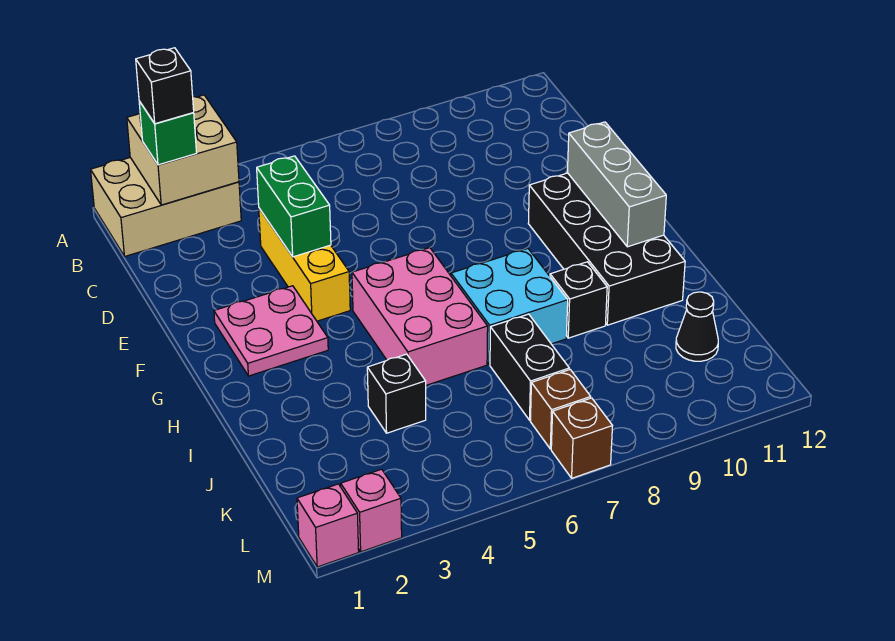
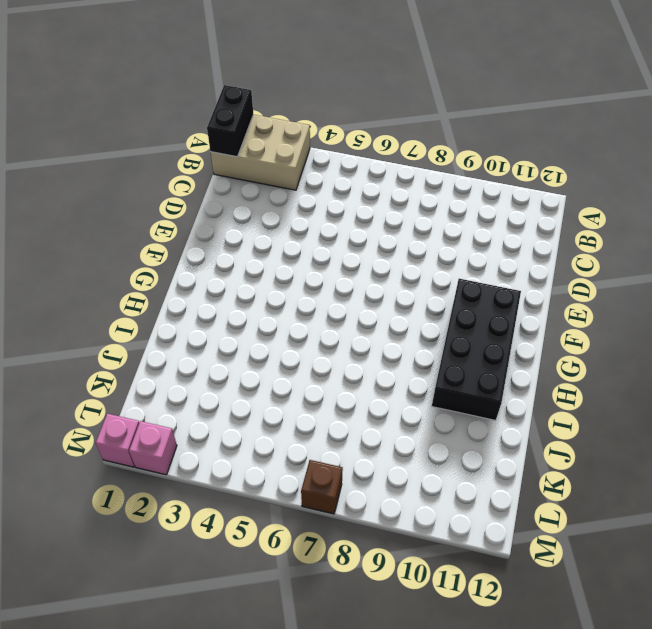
black brick A1:B1 level 2 -> black brick J7:K7 level 1
none -> yellow brick D4:F4 level 1
none -> pink plate F2:G3 level 1
none -> pink brick G5:I6 level 1

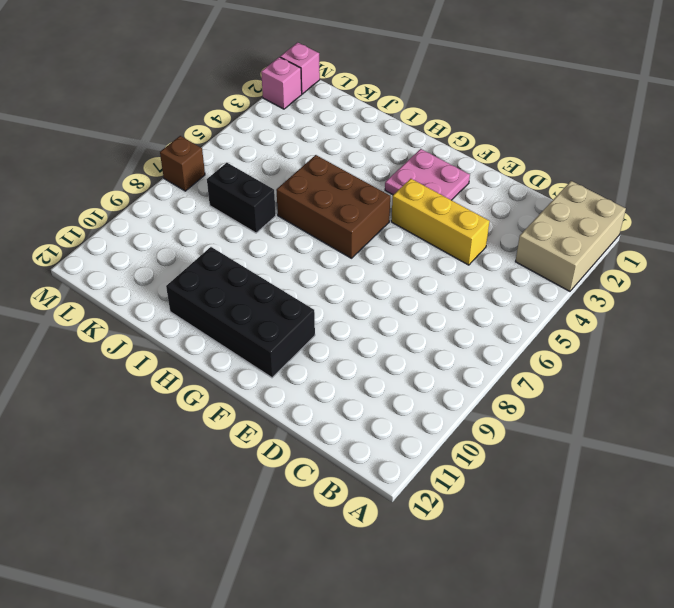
brown brick G5:I6 level 1 -> pink brick G5:I6 level 1
none -> cyan brick H7:I8 level 1
none -> black brick I9 level 1
none -> black brick J4 level 1

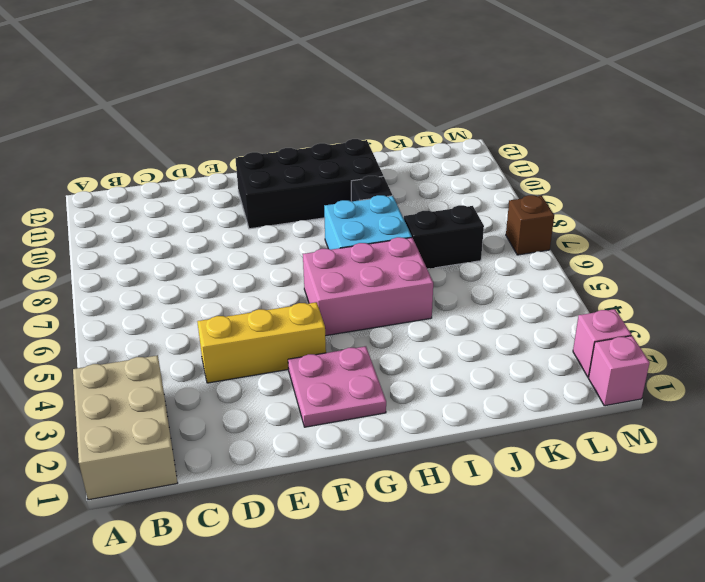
none -> black brick J4 level 1
none -> black cone K11 level 1
none -> brown brick L7 level 1

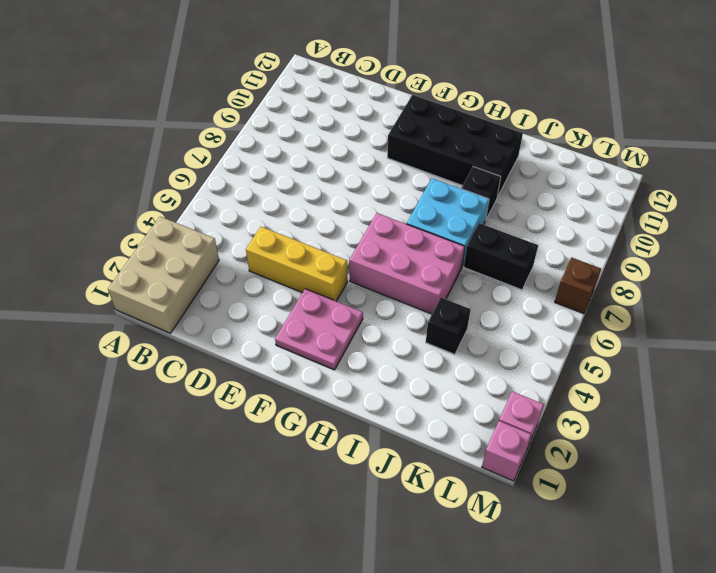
none -> black cone K11 level 1
none -> brown brick L7 level 1
none -> tan brick A2:B3 level 2

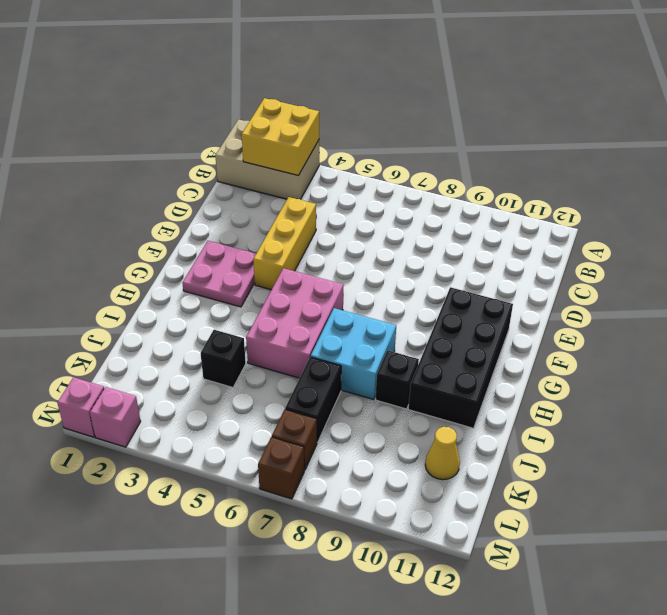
yellow brick A2:B3 level 2 -> tan brick A2:B3 level 2
yellow cone K11 level 1 -> black cone K11 level 1
none -> green brick D4:E4 level 2
none -> grey brick F11:H11 level 2
none -> green brick B2 level 3

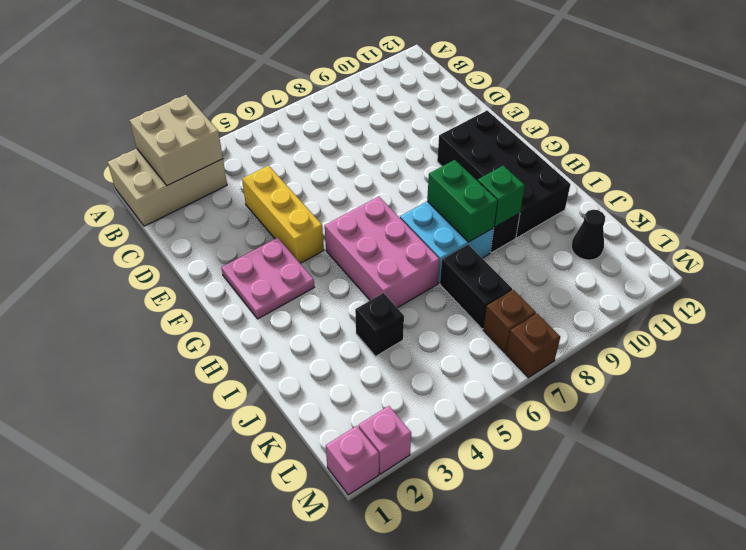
green brick H8:I8 level 2 -> green brick D4:E4 level 2
green brick I9 level 2 -> green brick B2 level 3
none -> grey brick F11:H11 level 2
none -> black brick B2 level 4

